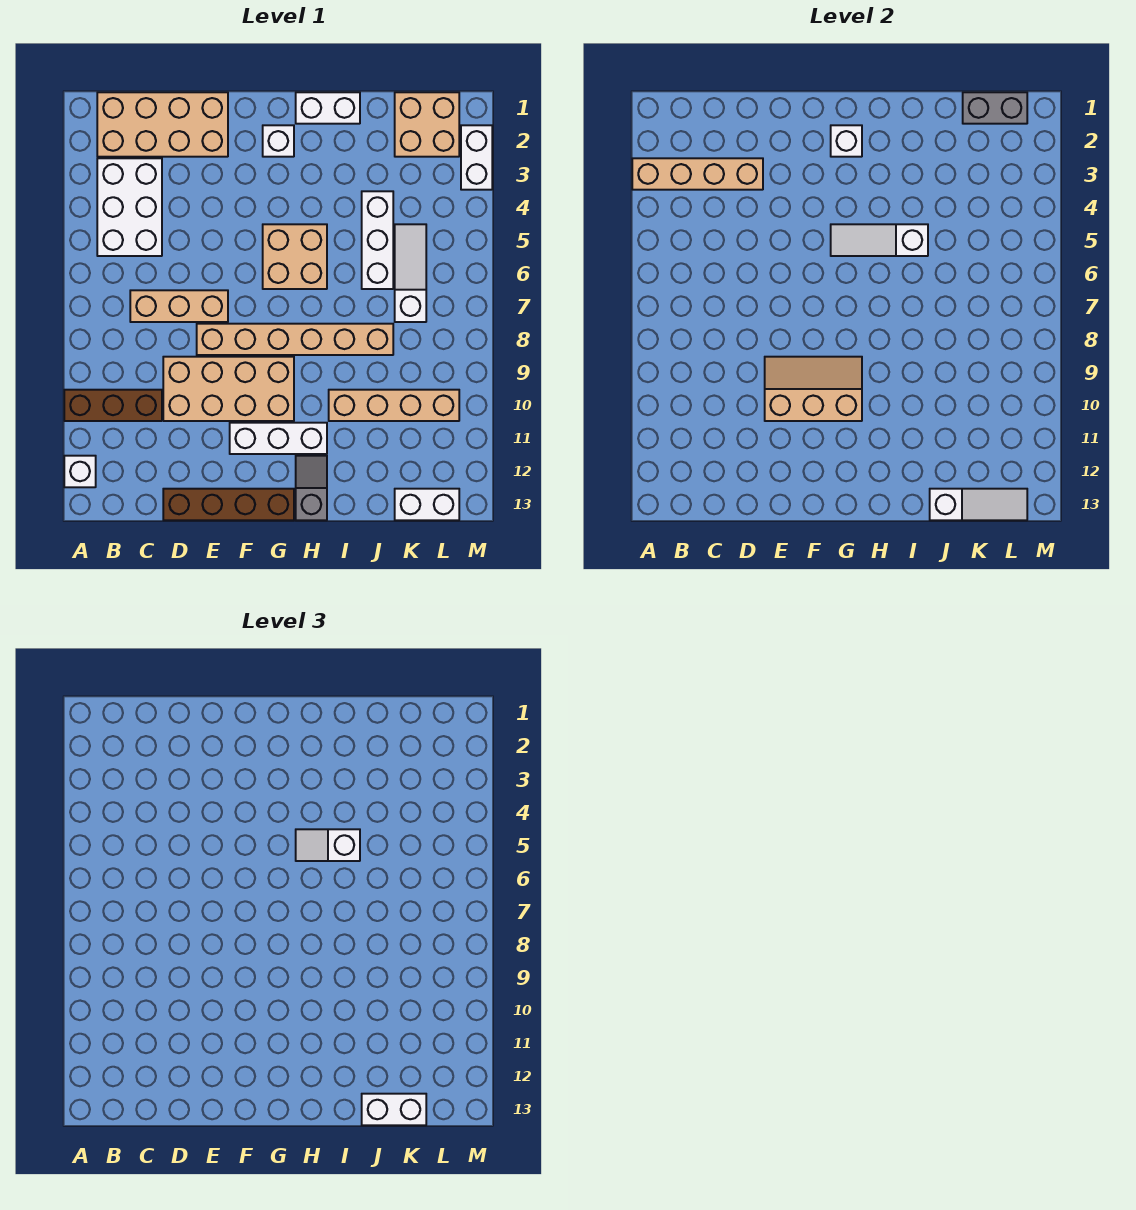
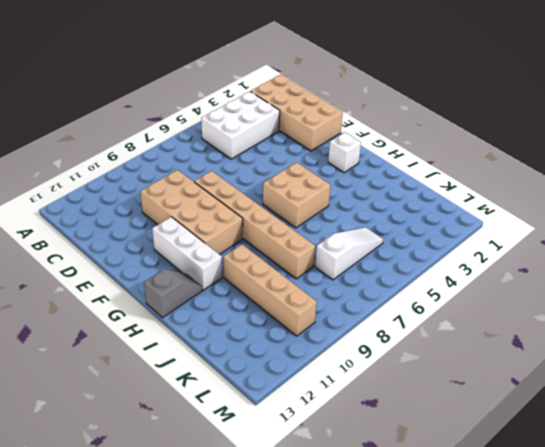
none -> brown brick A10:C10 level 1
none -> white brick A12 level 1
none -> tan brick C7:E7 level 1

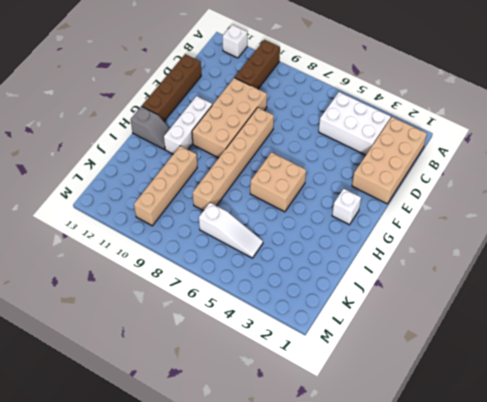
none -> tan brick C7:E7 level 1
none -> white brick H1:I1 level 1
none -> white brick J4:J6 level 1

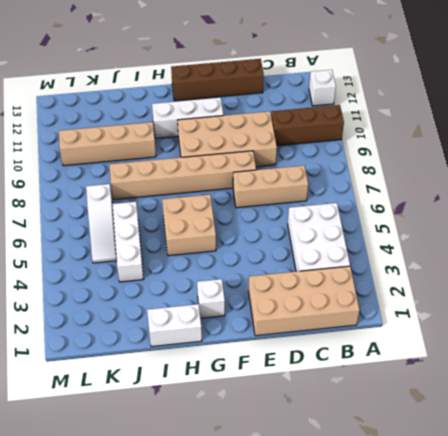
none -> grey slope H12:H13 level 1 top 13
none -> tan brick K1:L2 level 1
none -> white brick K13:L13 level 1

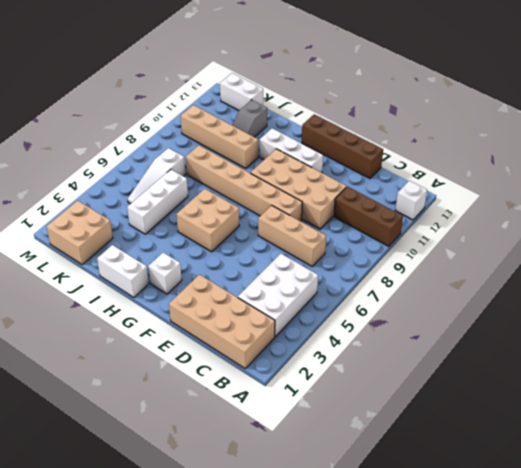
grey slope J11:J12 level 1 top 12 -> grey slope H12:H13 level 1 top 13
none -> white brick M2:M3 level 1
none -> tan brick A3:D3 level 2
none -> tan slope E9:G10 level 2 top 10

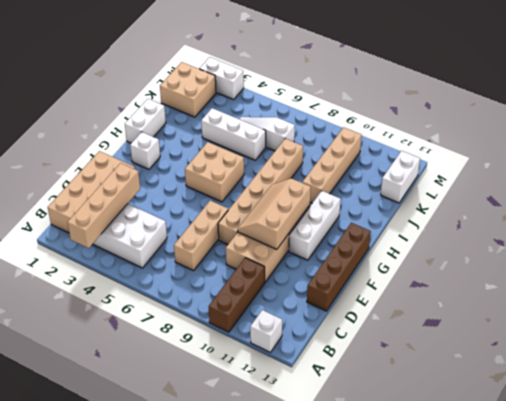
none -> grey slope H12:H13 level 1 top 13
none -> white brick G2 level 2
none -> white slope G5:I5 level 2 top I

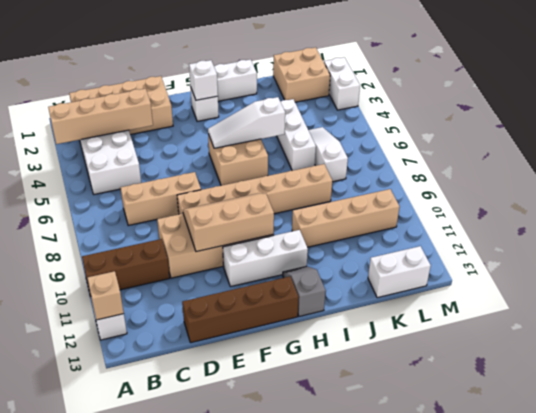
tan brick A12 level 2 -> none
none -> white slope J13:L13 level 2 top J
none -> grey brick K1:L1 level 2
none -> white slope H5:I5 level 3 top I

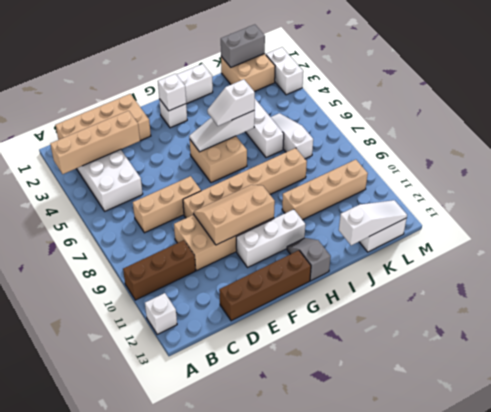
none -> white brick J13:K13 level 3

